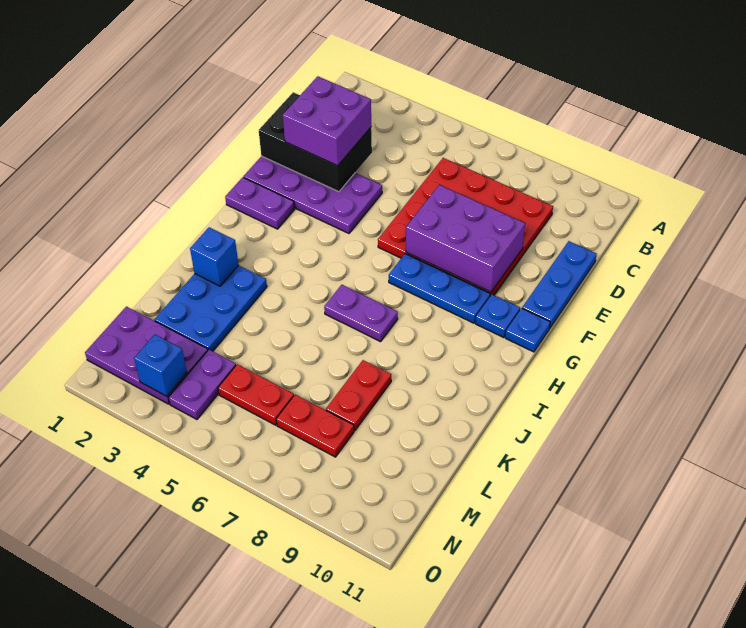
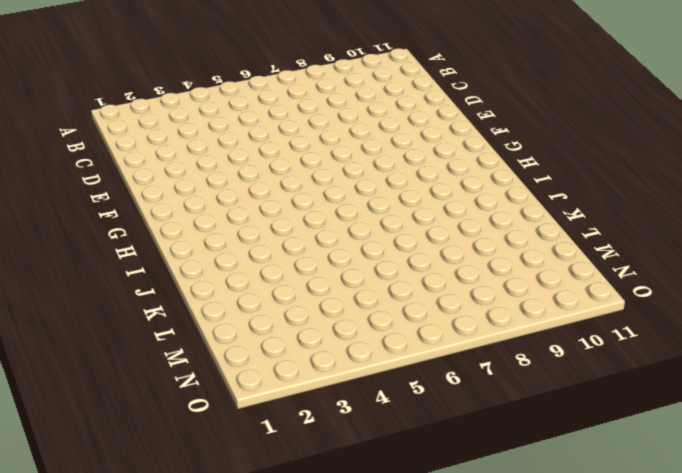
none -> red plate C6:F9 level 1
none -> blue plate D11:F11 level 1
none -> purple plate E1:F4 level 1

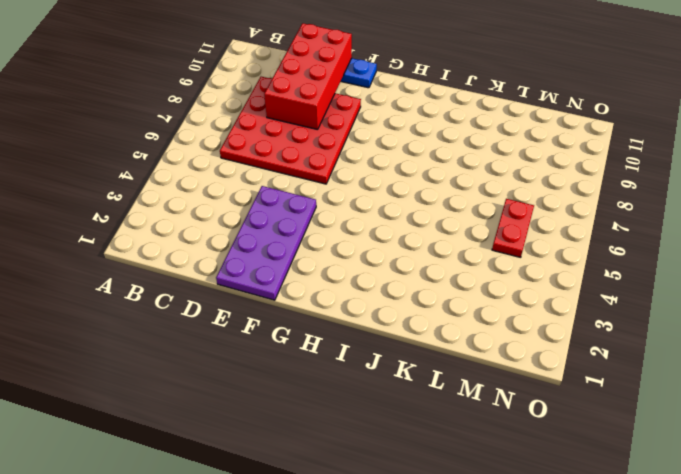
red brick D8:E11 level 2 -> purple brick E7:F9 level 2
none -> purple plate G1:G2 level 1
none -> blue plate G7:G9 level 1
none -> blue plate G10 level 1

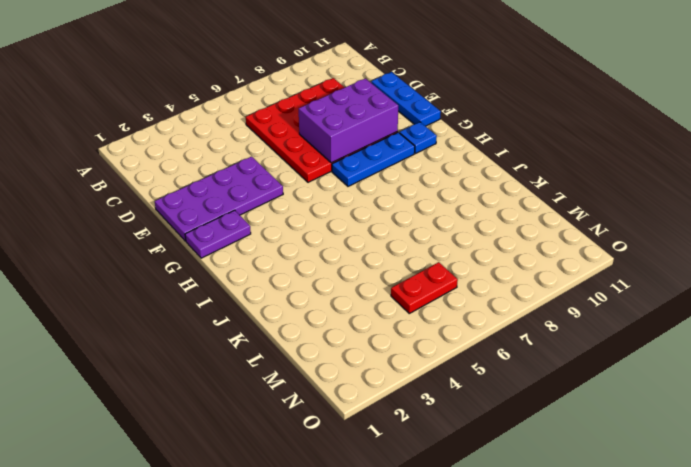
none -> blue plate G11 level 1
none -> purple plate I6:I7 level 1
none -> blue plate J2:L3 level 1

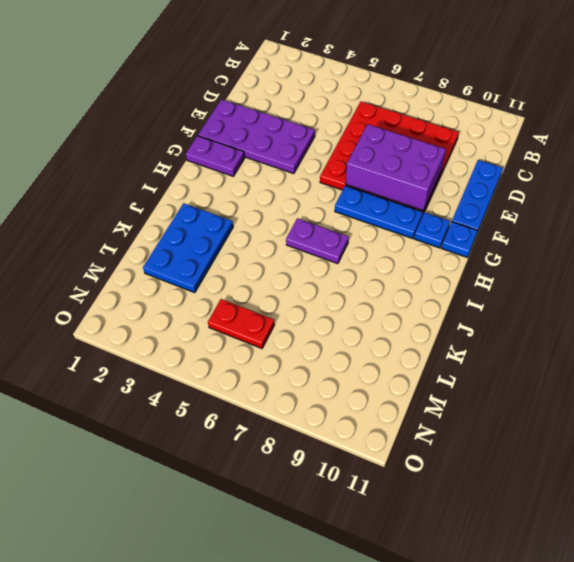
none -> red plate K8:L8 level 1
none -> purple plate M1:N3 level 1
none -> purple plate M4:N4 level 1

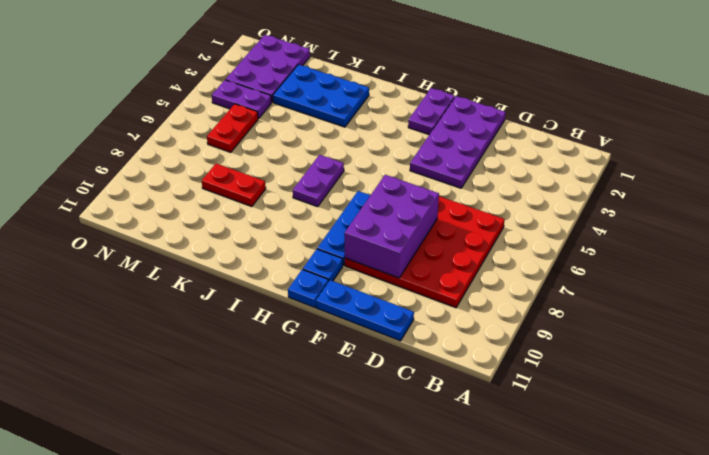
none -> red plate M7:M8 level 1
none -> black brick D1:E3 level 2
none -> blue brick J2 level 2

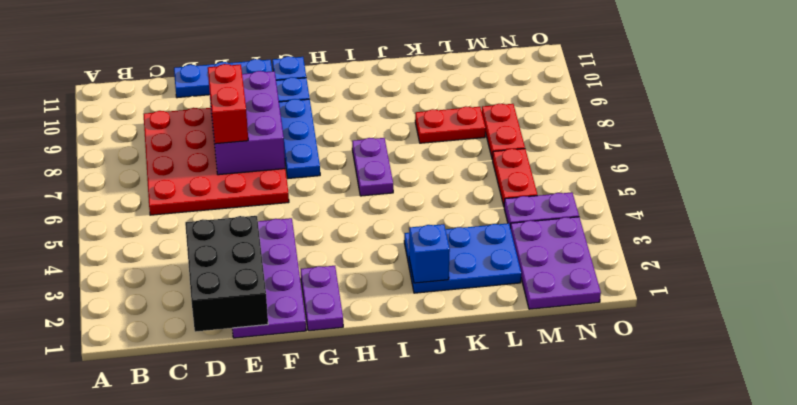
red brick E7:E8 level 3 -> none
none -> blue brick N3 level 2
none -> purple brick D2:E3 level 3

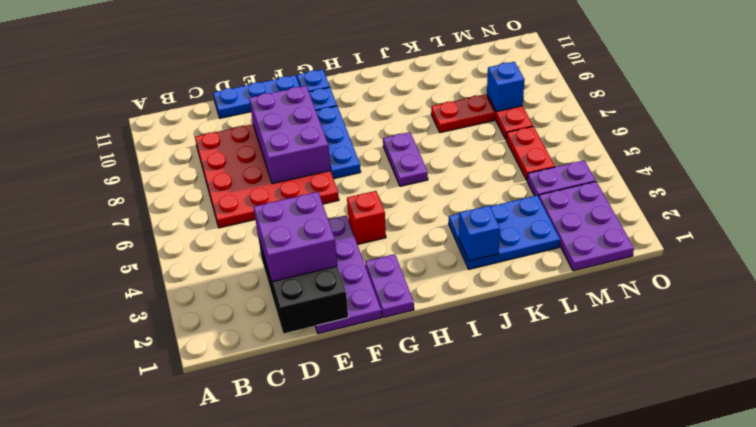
red brick G4 level 1 -> none
blue brick M8 level 2 -> blue brick N3 level 2

